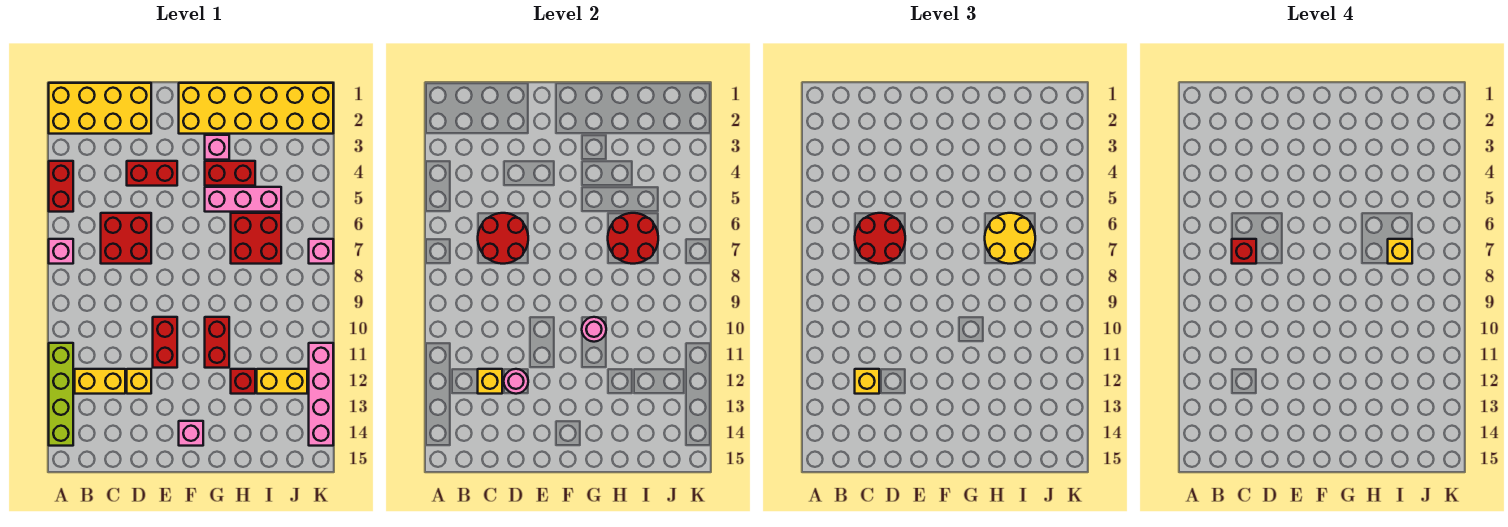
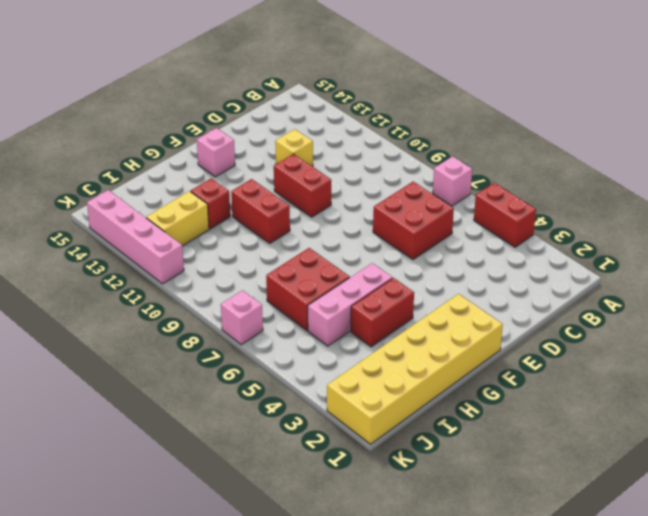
none -> yellow brick A1:D2 level 1
none -> lime brick A11:A14 level 1
none -> yellow brick B12:C12 level 1
none -> red brick D4:E4 level 1

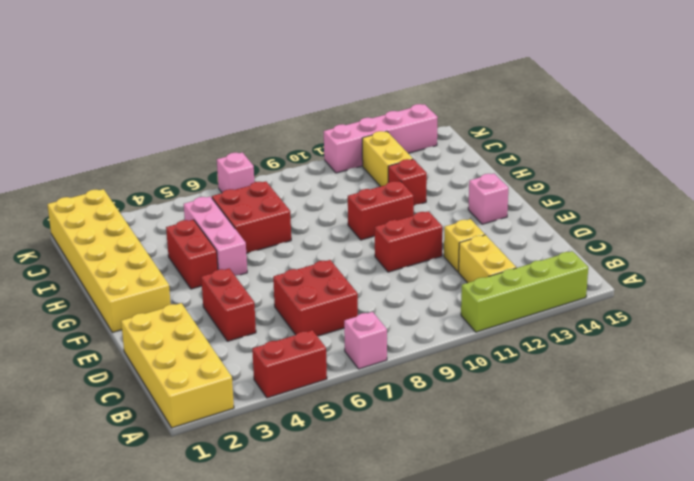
none -> pink brick G3 level 1
none -> red round brick C6:D7 level 2
none -> yellow brick C12 level 2
none -> pink round brick D12 level 2

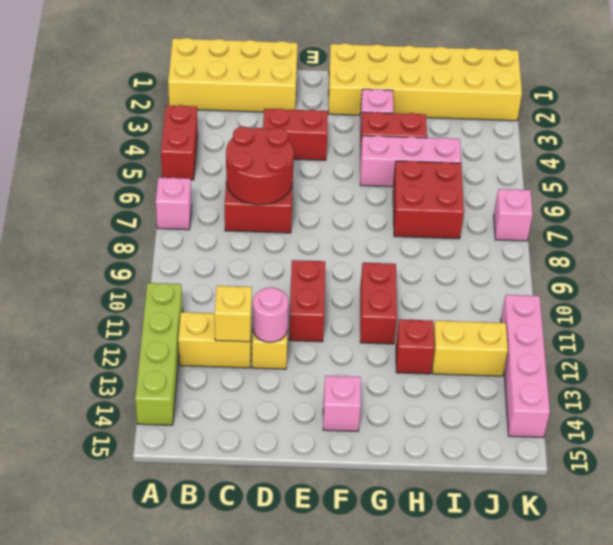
none -> pink round brick G10 level 2
none -> red round brick H6:I7 level 2
none -> red round brick C6:D7 level 3
none -> yellow brick C12 level 3

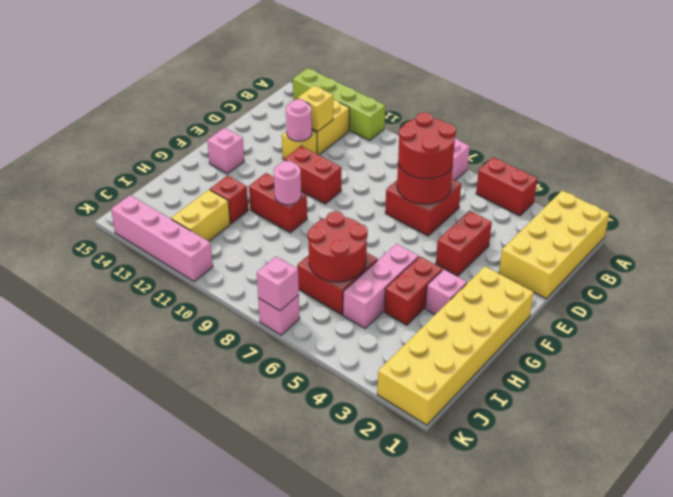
pink brick K7 level 2 -> none
none -> yellow brick C12 level 3
none -> yellow round brick H6:I7 level 3
none -> red brick C7 level 4
none -> yellow brick I7 level 4

